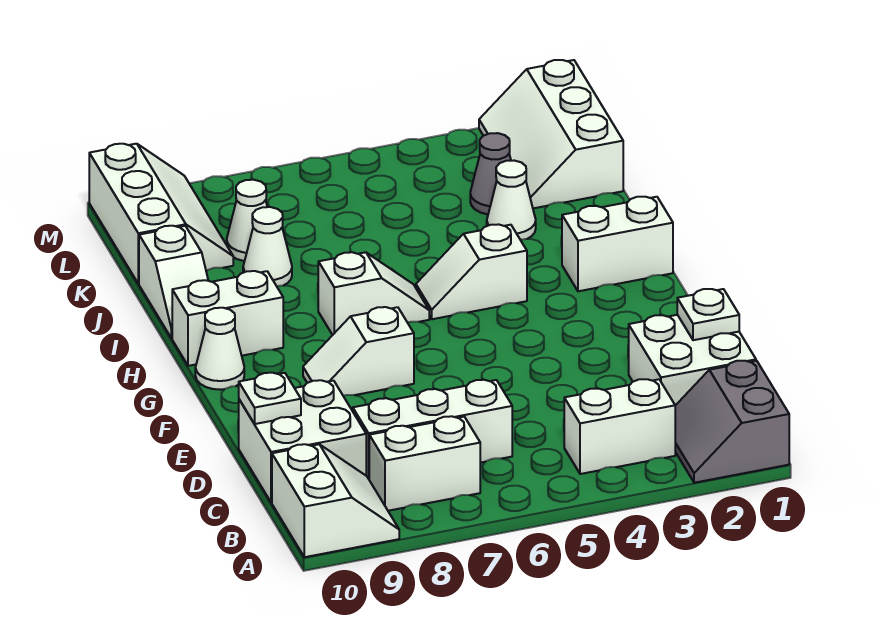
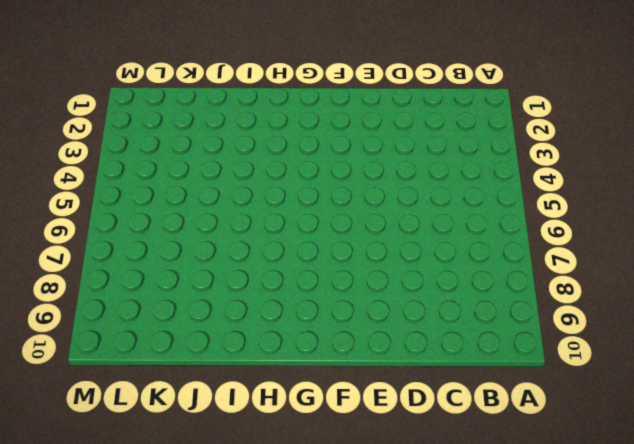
none -> grey slope A1:B2 level 1 top 1
none -> white slope A9:B10 level 1 top 10
none -> white brick B3:B4 level 1

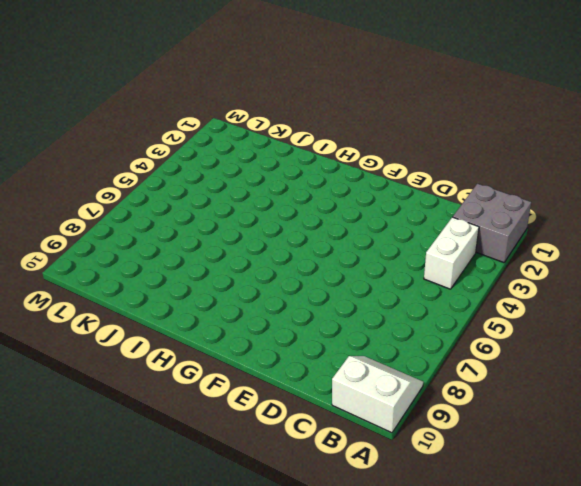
grey brick A1:B2 level 1 -> grey slope A1:B2 level 1 top 1
none -> white brick B7:B8 level 1
none -> white brick C1:D2 level 1
none -> white brick C6:C8 level 1

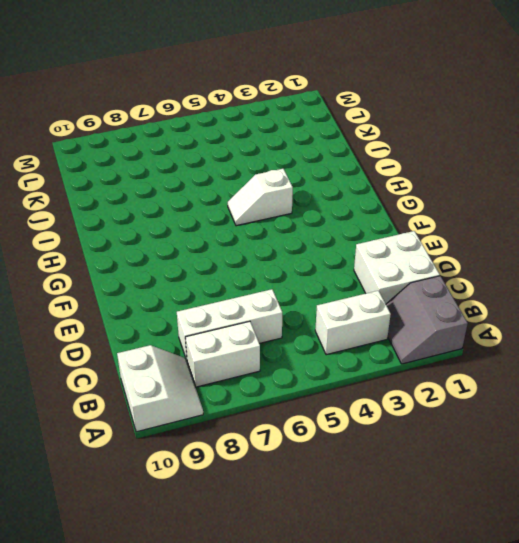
none -> white brick C9:D10 level 1
none -> white slope F7:F8 level 1 top 7
none -> white cone G10 level 1

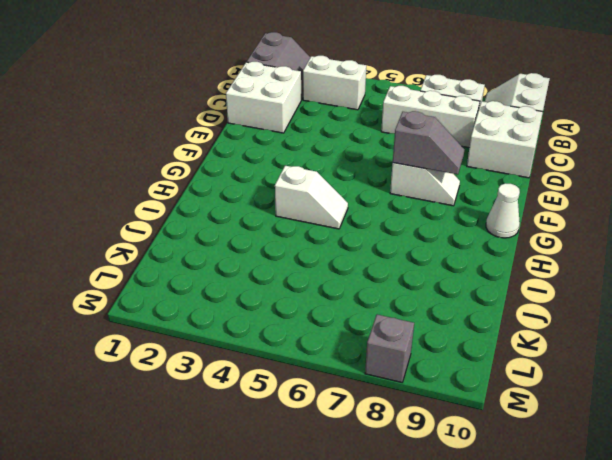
grey slope F7:F8 level 2 top 7 -> none
grey brick M8 level 1 -> none
none -> white brick H1:H2 level 1
none -> white slope H6:H7 level 1 top 7
none -> white brick H9:H10 level 1

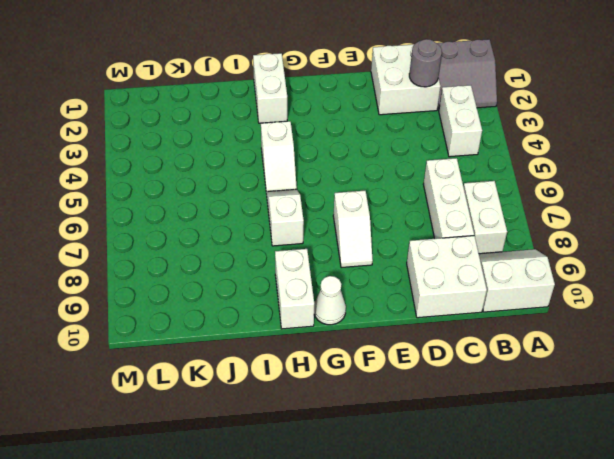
grey round brick C2 level 2 -> none
none -> white slope I10:J10 level 1 top J
none -> white cone J3 level 1
none -> white cone J8 level 1

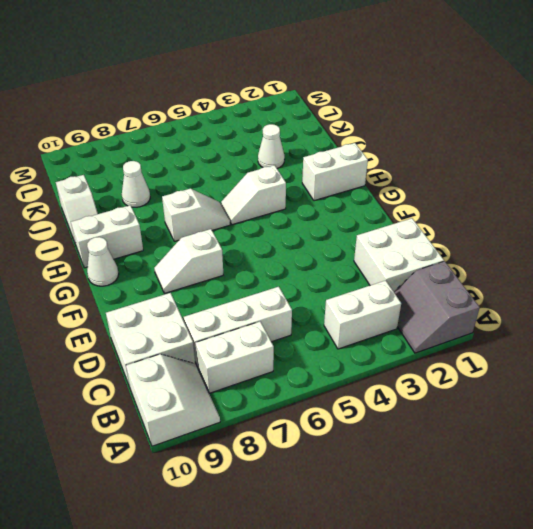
none -> white slope K1:M2 level 1 top 1
none -> grey cone K3 level 1
none -> white cone K8 level 1

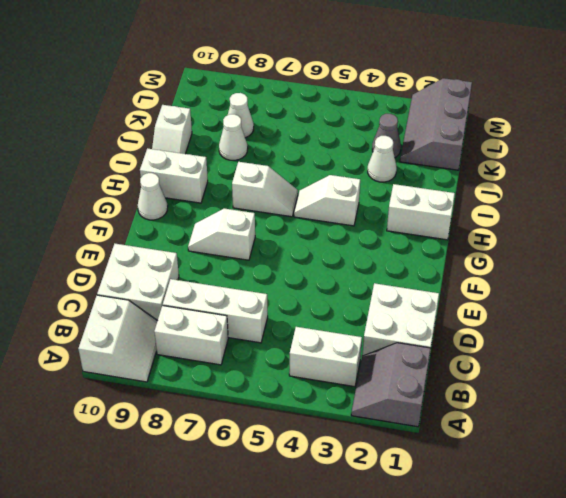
grey slope K1:M2 level 1 top 1 -> white slope K1:M2 level 1 top 1
none -> white slope K9:M10 level 1 top 10
none -> white plate D1 level 2
none -> white plate D10 level 2

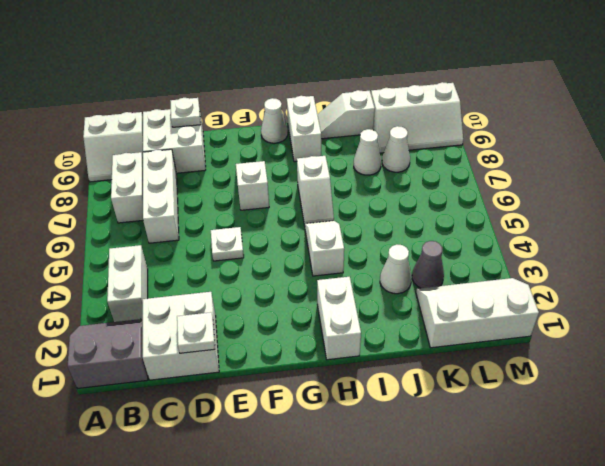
white plate E5 level 1 -> none

